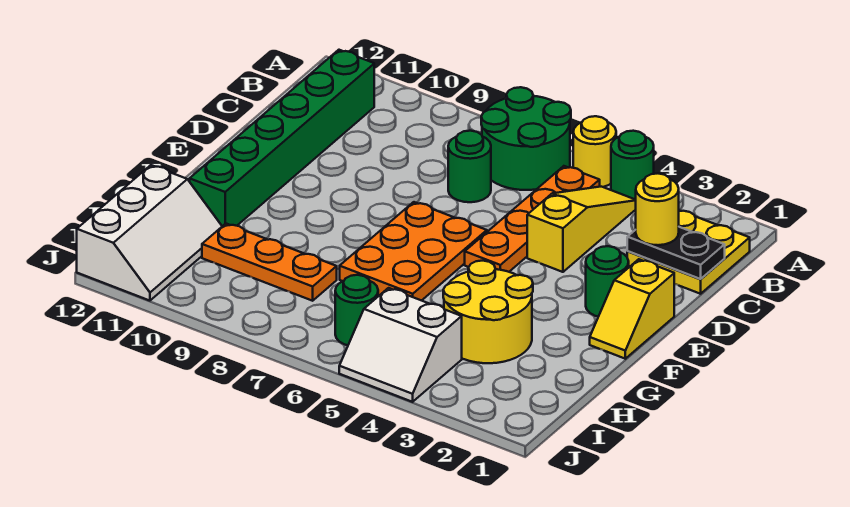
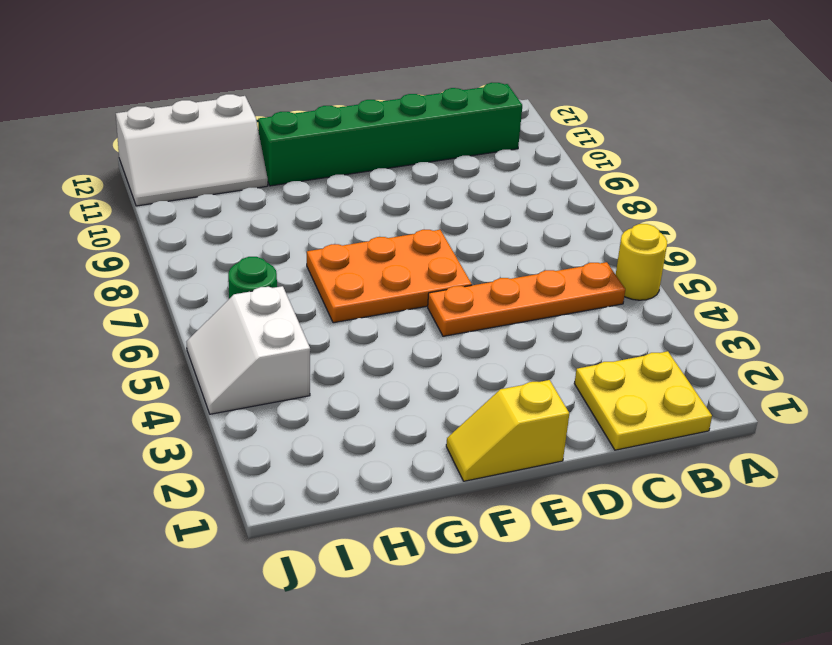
none -> green round brick A4 level 1
none -> green round brick A6:B7 level 1
none -> yellow slope B4:D4 level 1 top D

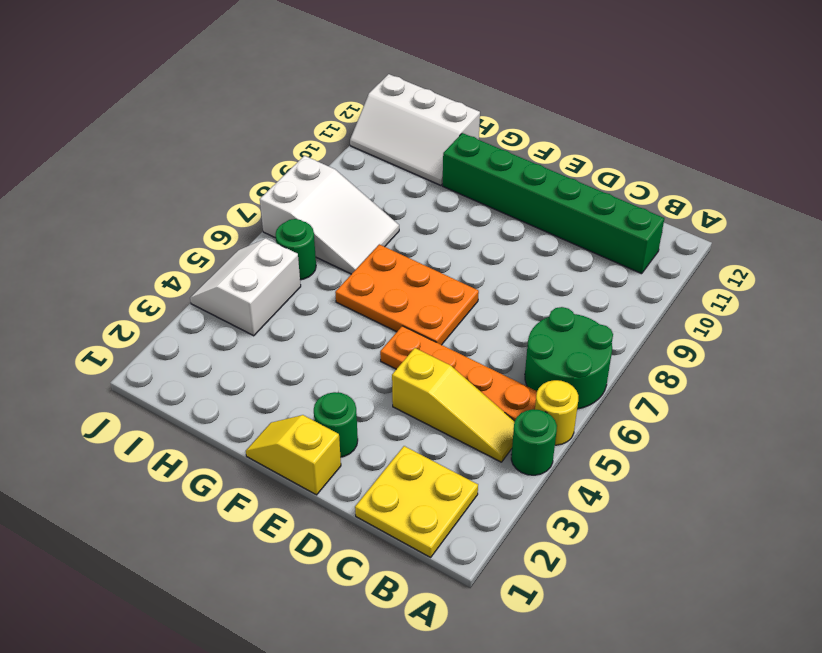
white slope H7:J8 level 1 top J -> orange plate H8:H10 level 1
none -> green round brick C7 level 1
none -> yellow round brick G3:H4 level 1
none -> black plate C1:C2 level 2

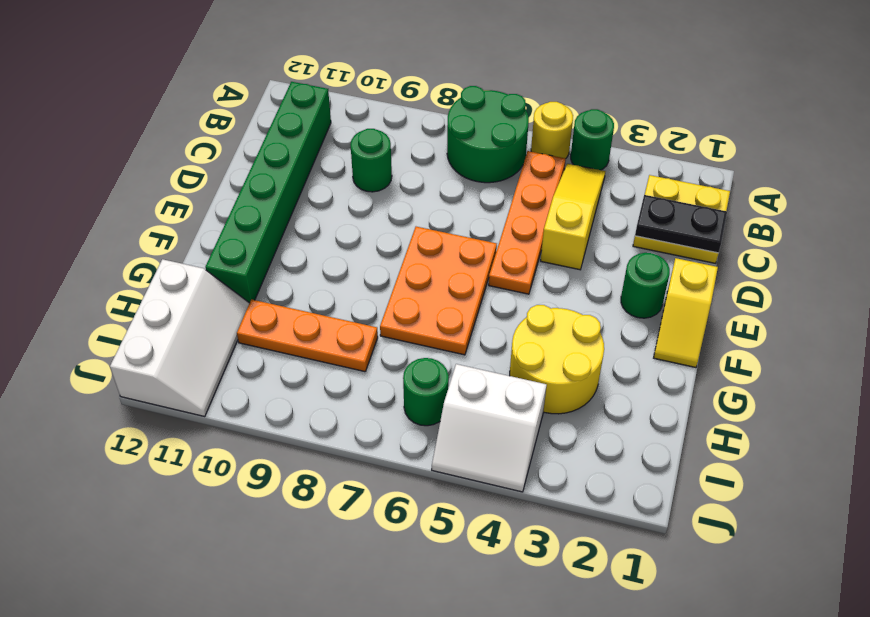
green round brick C9 level 1 -> green round brick C7 level 1
none -> yellow round brick C2 level 3

